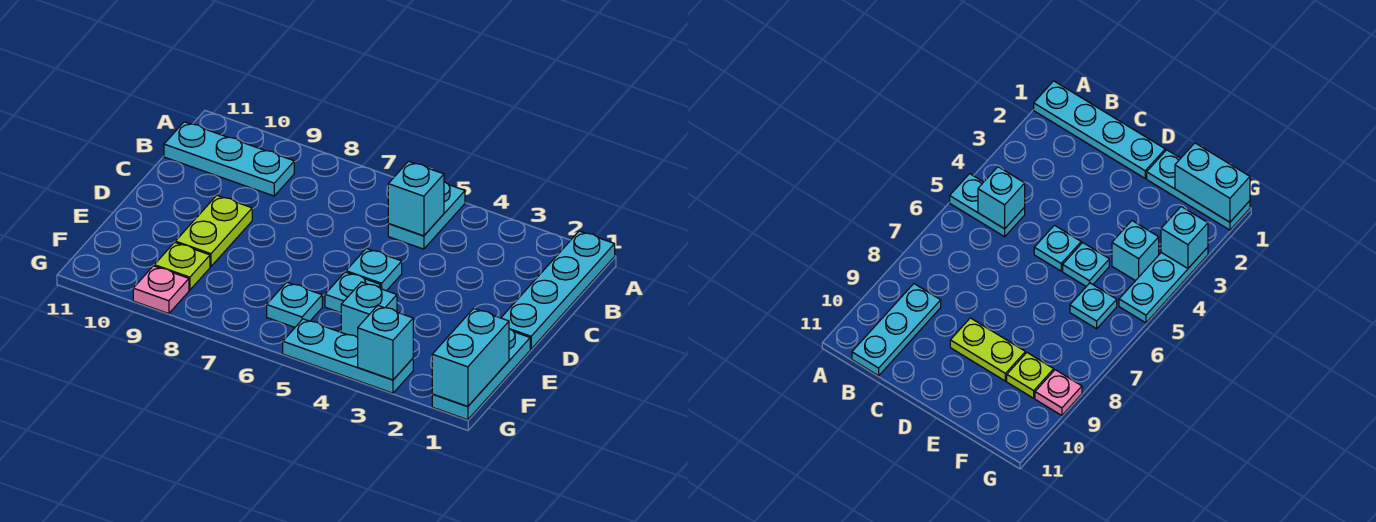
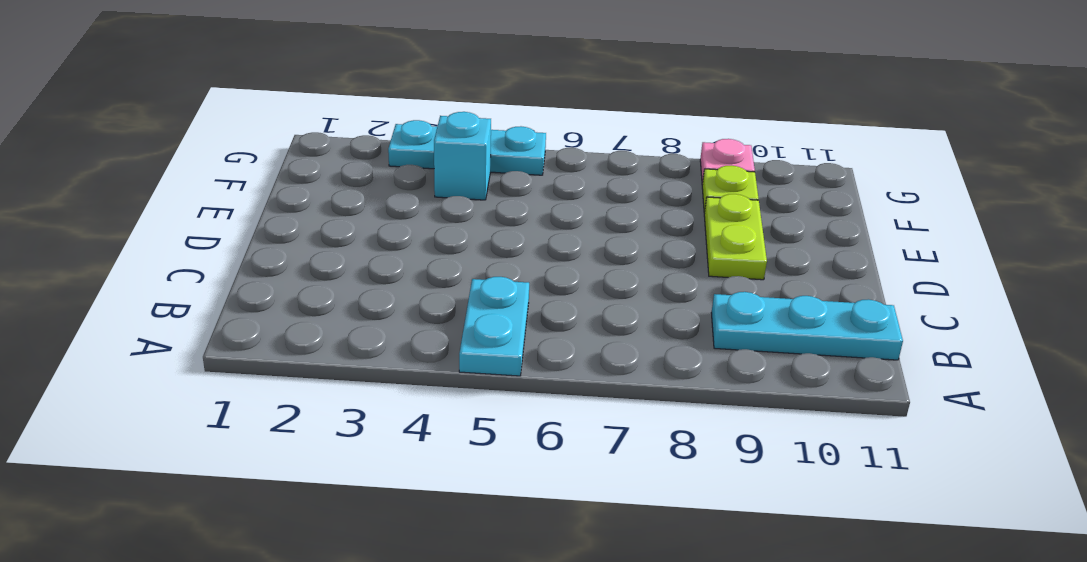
none -> cyan plate A1:D1 level 1
none -> cyan plate D5 level 1
none -> cyan plate E1:G1 level 1

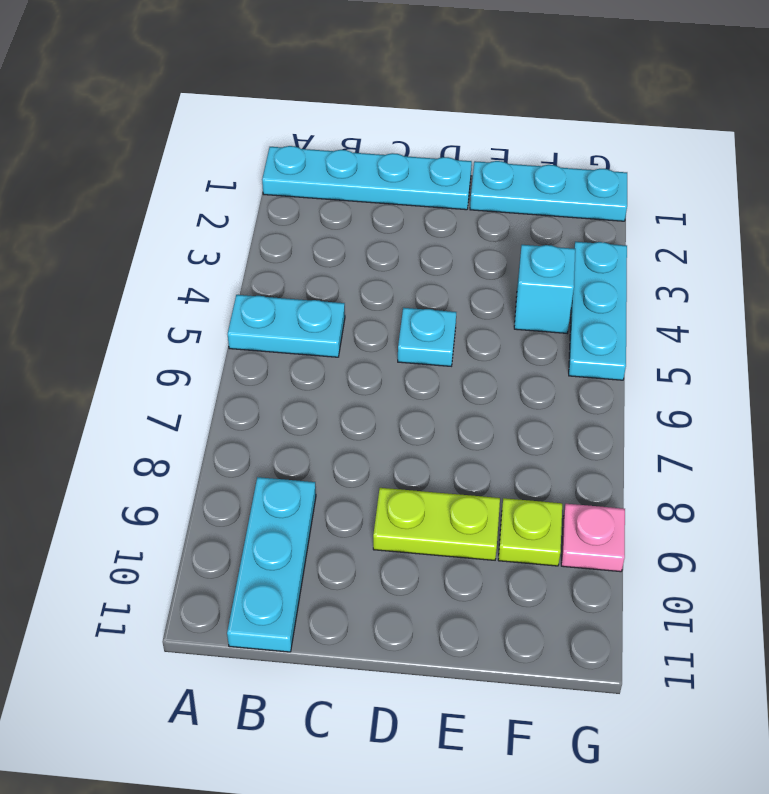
none -> cyan plate E5 level 1
none -> cyan plate F6 level 1
none -> cyan brick B5 level 2

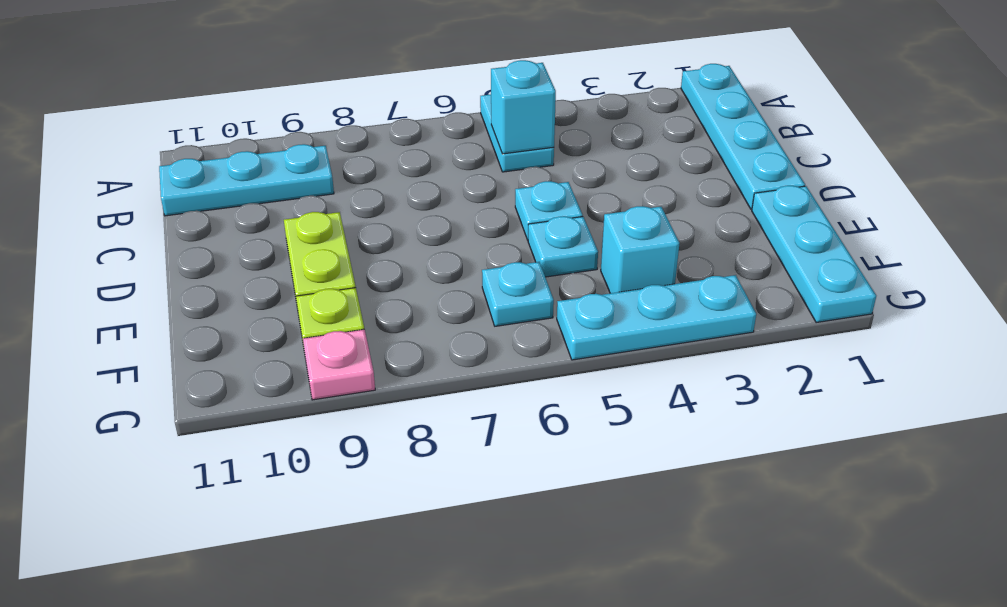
none -> cyan brick F1:G1 level 2
none -> cyan brick G3 level 2

